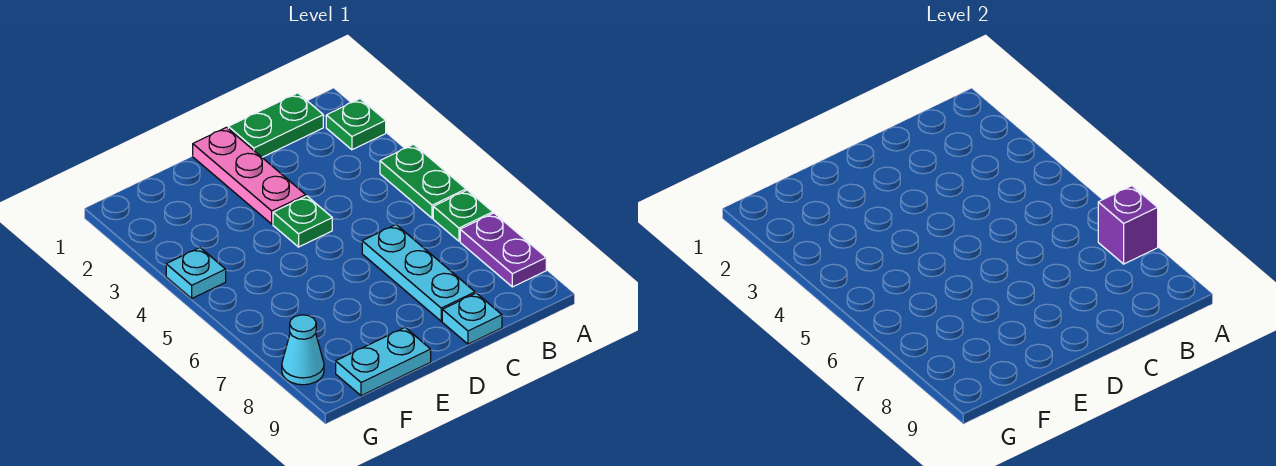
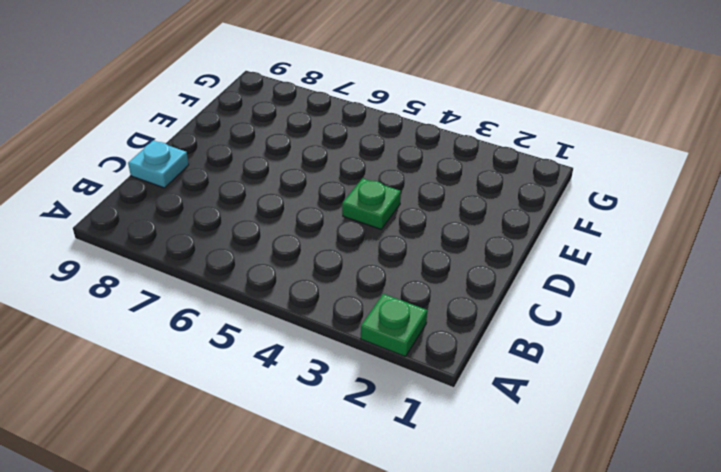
none -> green plate A4:A5 level 1
none -> green plate A6 level 1
none -> purple plate A7:A8 level 1

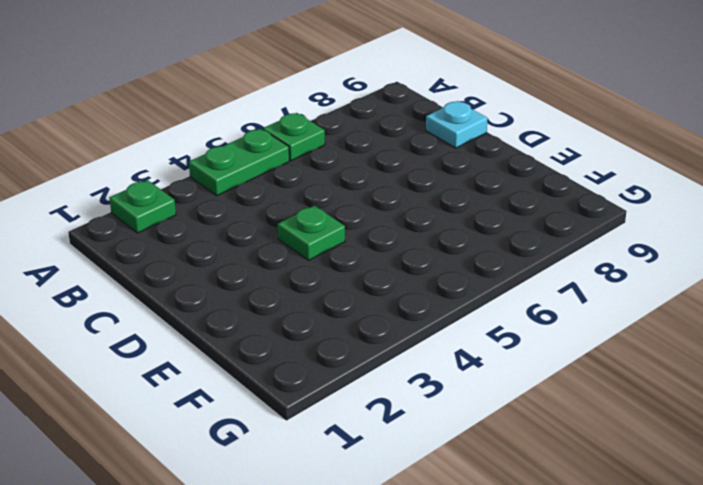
none -> purple plate A7:A8 level 1
none -> green plate B1:C1 level 1
none -> cyan plate C6:C8 level 1

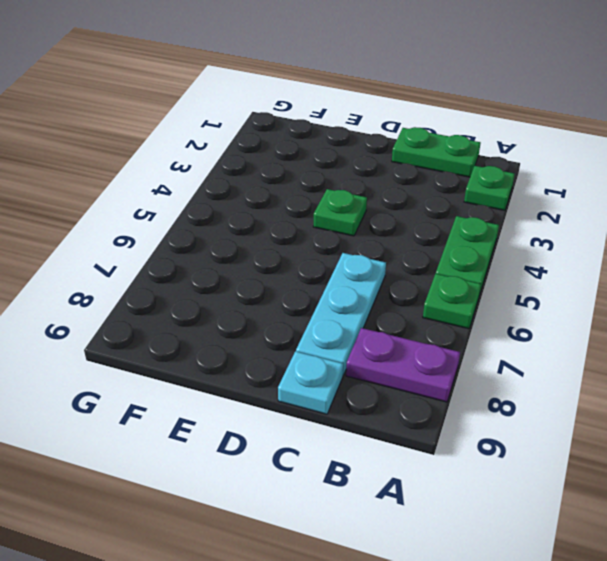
purple plate A8:B8 level 1 -> purple plate A7:A8 level 1
none -> pink plate D1:D3 level 1
none -> cyan plate E9:F9 level 1
none -> cyan plate G4 level 1

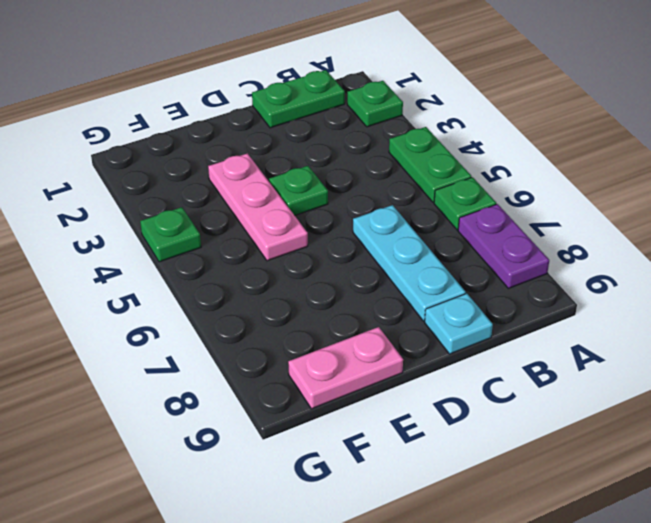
pink plate E3:E5 level 1 -> pink plate D1:D3 level 1
pink plate E9:F9 level 1 -> cyan plate E9:F9 level 1
green plate G4 level 1 -> cyan plate G4 level 1
none -> cyan cone G8 level 1
none -> purple brick A7 level 2

